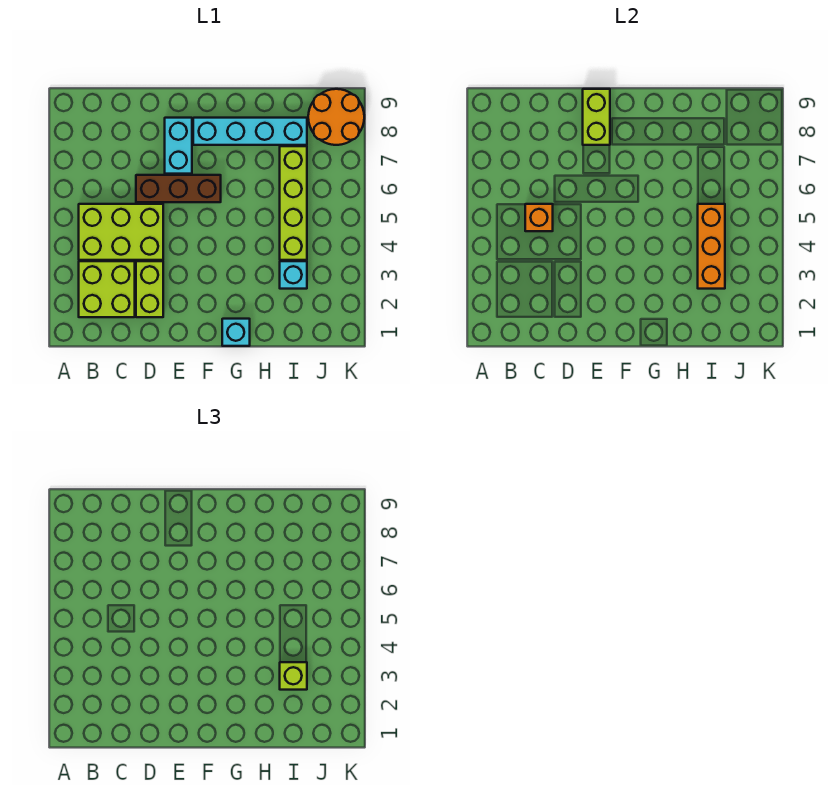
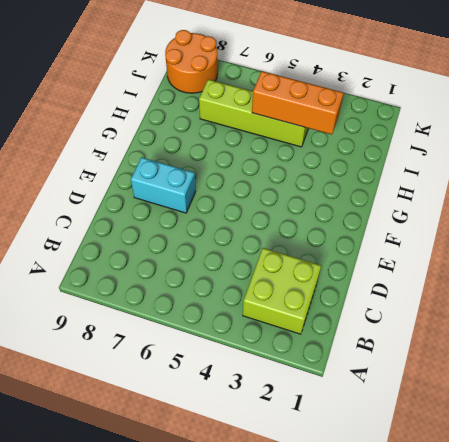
none -> lime brick B4:D5 level 1
none -> lime brick D2:D3 level 1
none -> brown brick D6:F6 level 1

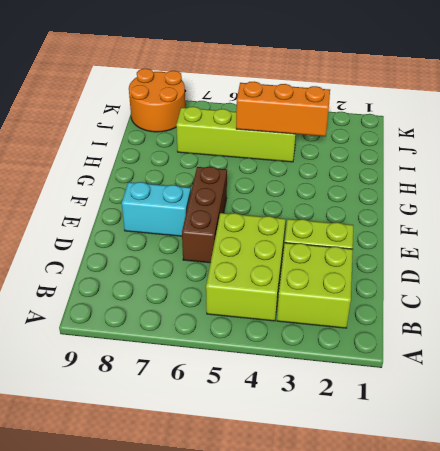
none -> cyan brick F8:I8 level 1
none -> cyan brick G1 level 1
none -> cyan brick I3 level 1

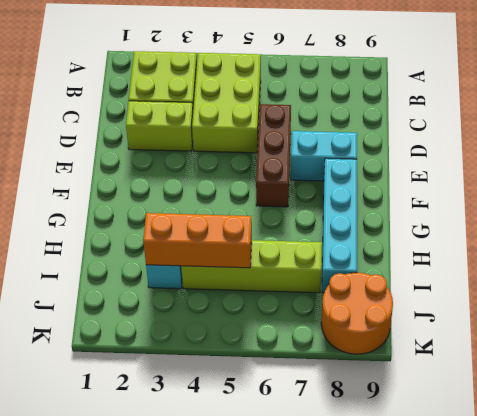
none -> cyan brick G1 level 1
none -> orange brick C5 level 2
none -> lime brick E8:E9 level 2

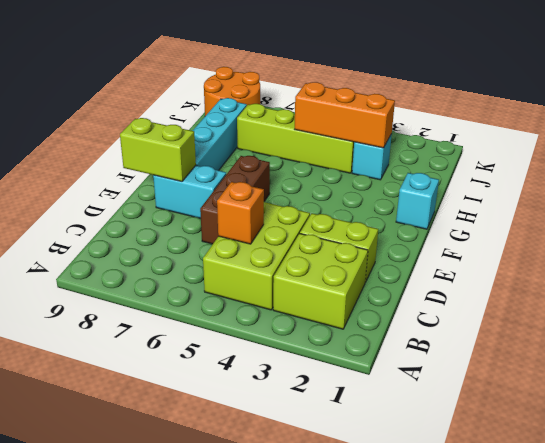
none -> lime brick I3 level 3

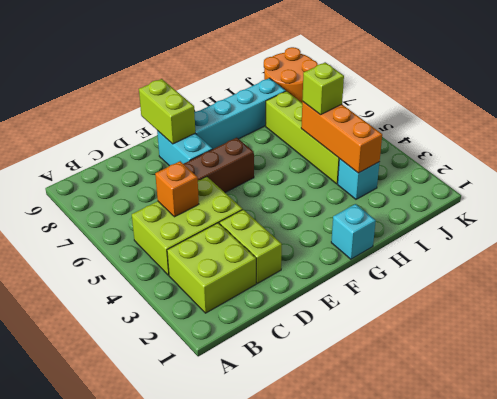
lime brick I5 level 3 -> lime brick I3 level 3

